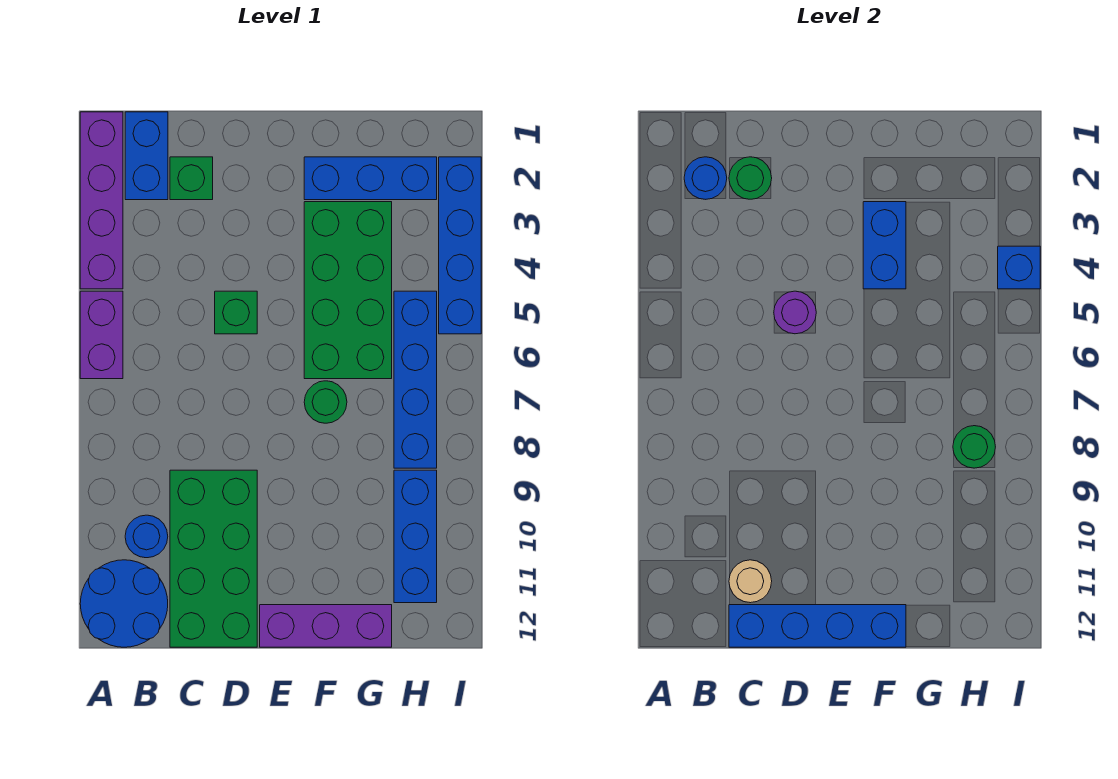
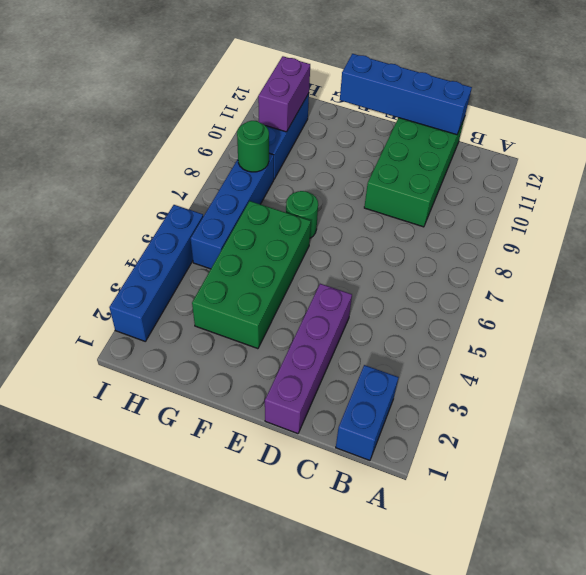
purple brick D1:D4 level 1 -> purple brick A1:A4 level 1
purple brick H10:H11 level 2 -> purple brick A5:A6 level 1
none -> blue round brick A11:B12 level 1
none -> blue round brick B10 level 1
none -> green brick C2 level 1

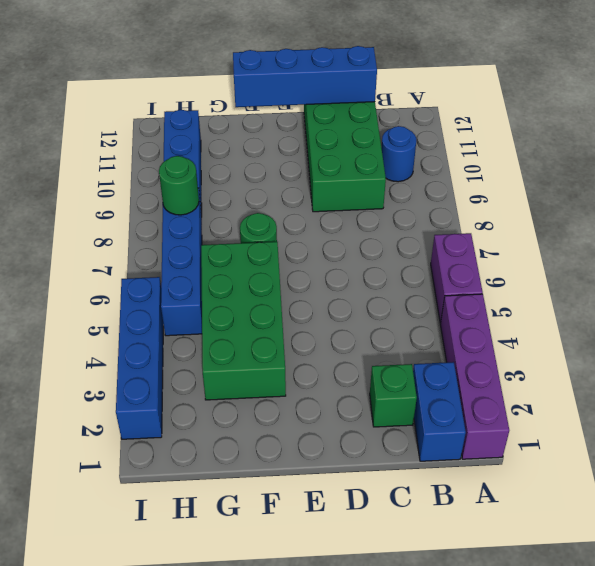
none -> blue round brick A11:B12 level 1
none -> green brick D5 level 1
none -> purple brick E12:G12 level 1

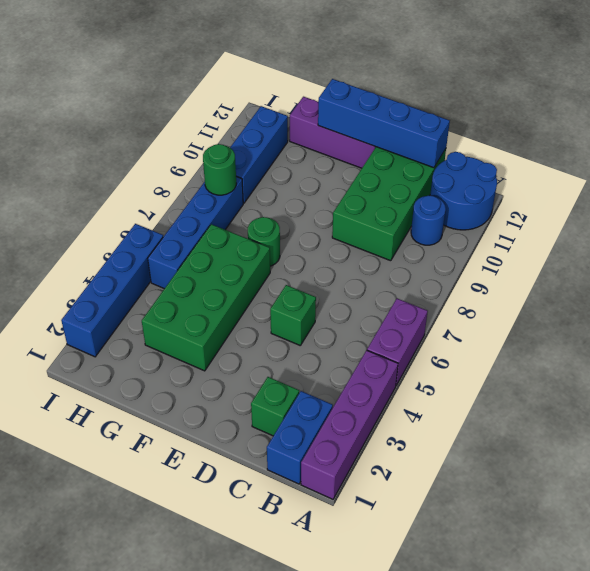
none -> blue brick F2:H2 level 1
none -> blue round brick B2 level 2
none -> green round brick C2 level 2

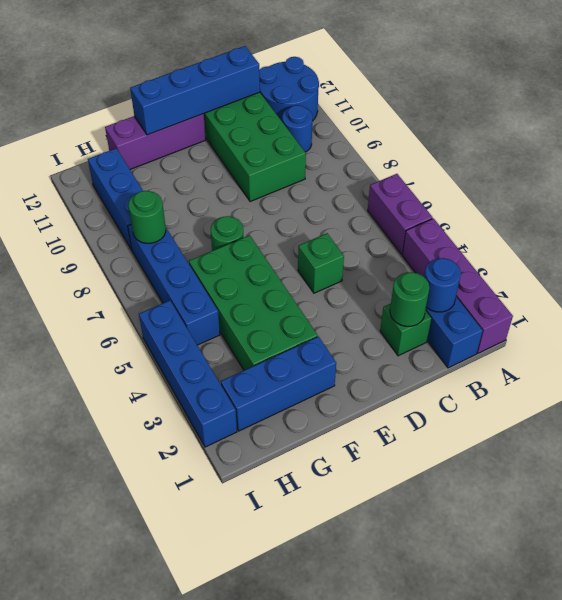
none -> tan round brick C11 level 2
none -> purple round brick D5 level 2
none -> blue brick F3:F4 level 2

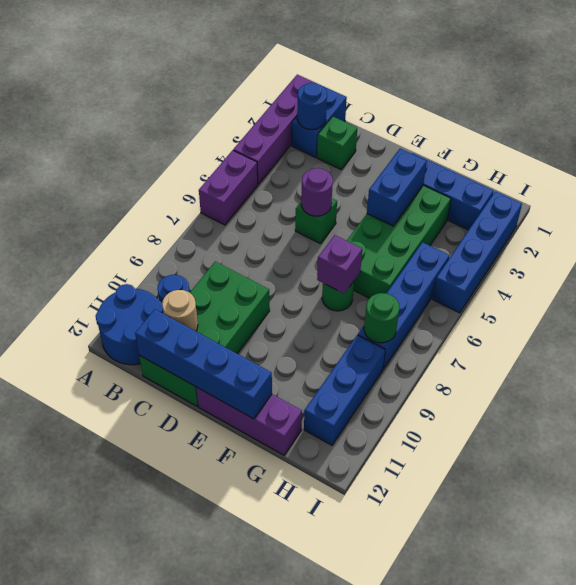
purple brick F7 level 2 -> none
none -> green round brick C2 level 2
none -> blue brick I4 level 2

